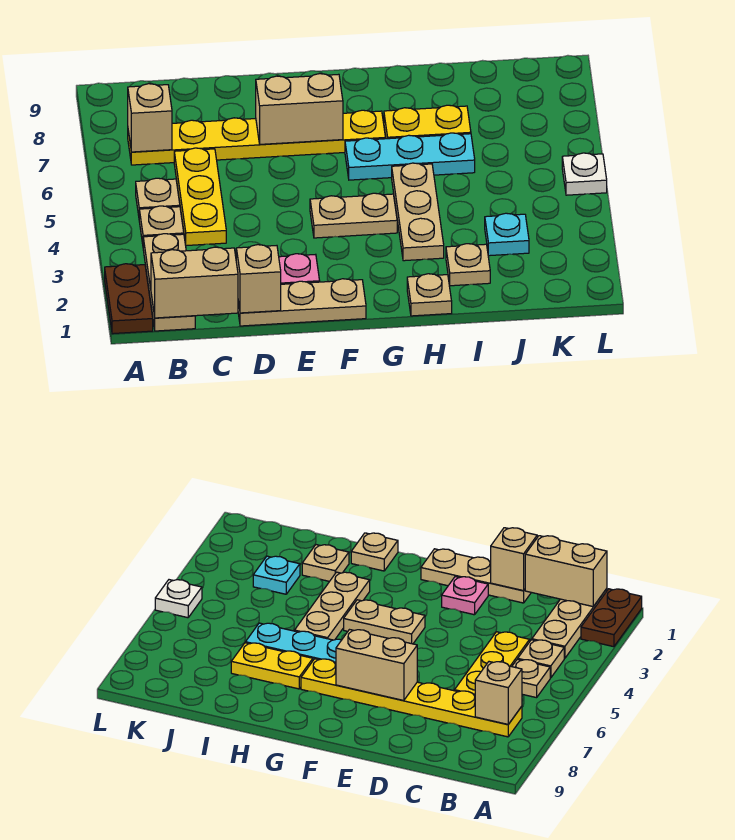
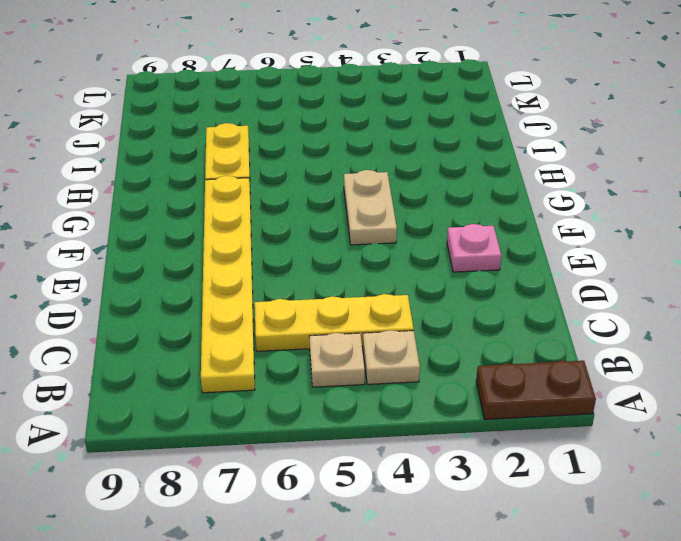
none -> tan plate B1:B3 level 1
none -> tan plate D1:F1 level 1
none -> cyan plate G6:I6 level 1

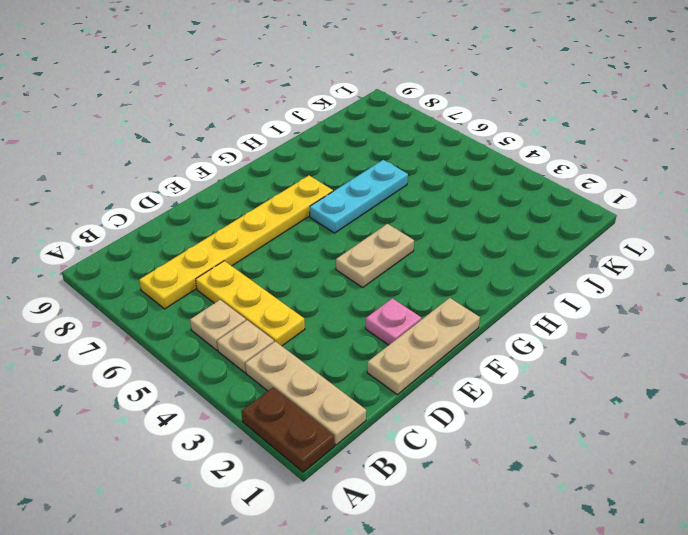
none -> tan plate H1 level 1
none -> tan plate H3:H5 level 1
none -> yellow plate H7:I7 level 1

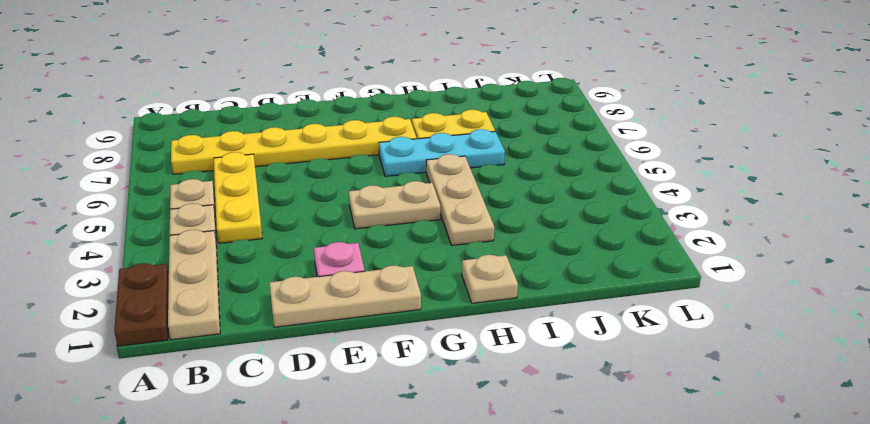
none -> tan plate I2 level 1
none -> cyan plate J3 level 1
none -> white plate L5 level 1

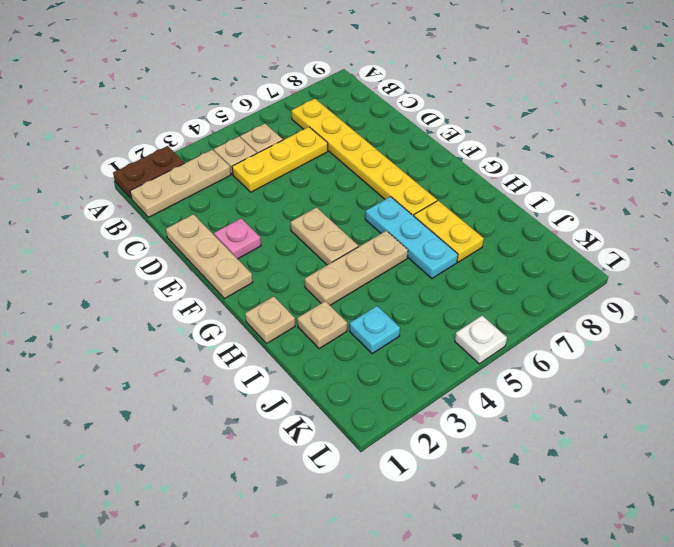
none -> tan brick B1:C1 level 2
none -> tan brick B7 level 2
none -> tan brick D1 level 2

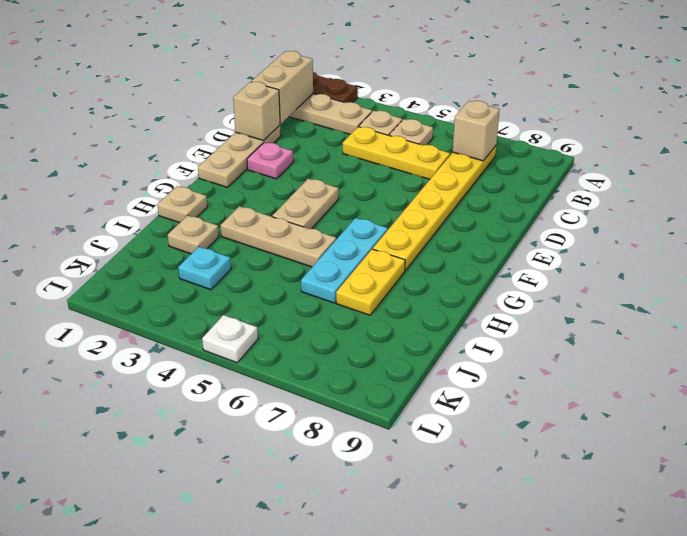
none -> tan brick E7:F7 level 2

